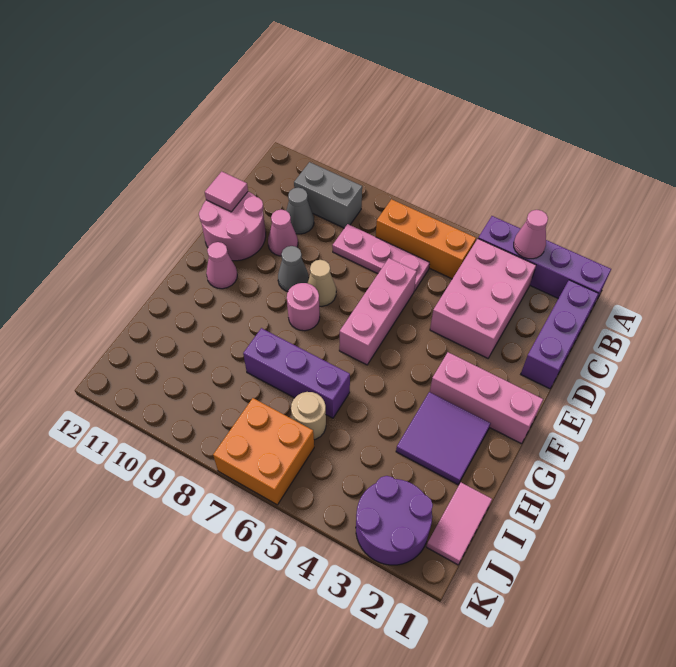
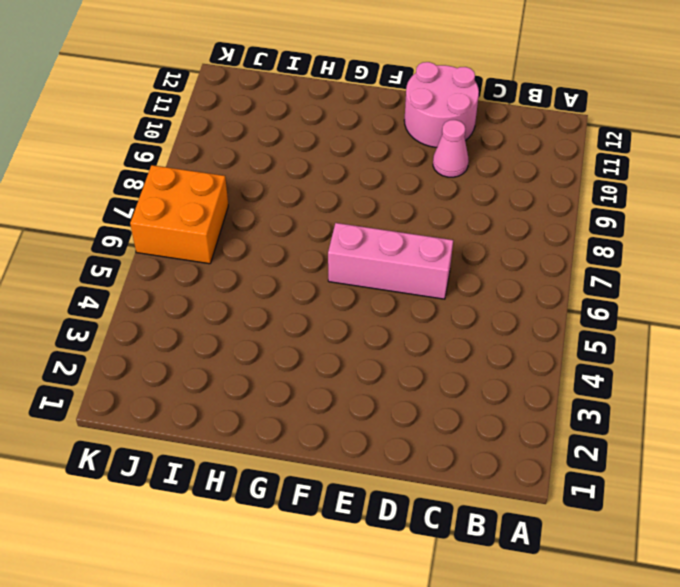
none -> purple brick A1:A4 level 1
none -> purple brick B1:D1 level 1
none -> pink brick B3:D4 level 1

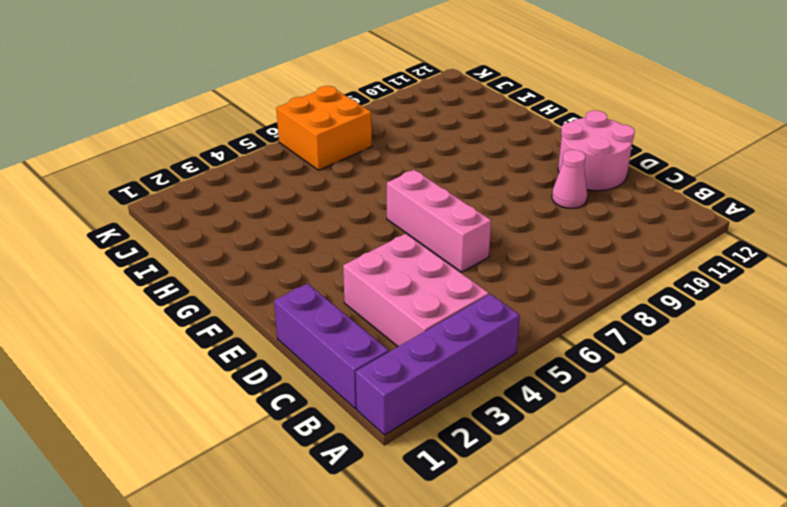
none -> orange brick B5:B7 level 1
none -> grey brick B9:B10 level 1
none -> pink plate C6:C8 level 1

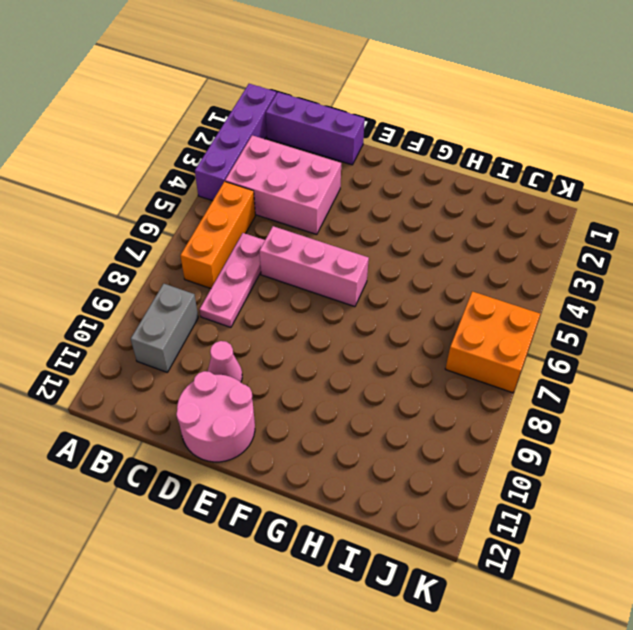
none -> grey cone C10 level 1
none -> tan cone E8 level 1
none -> grey cone E9 level 1

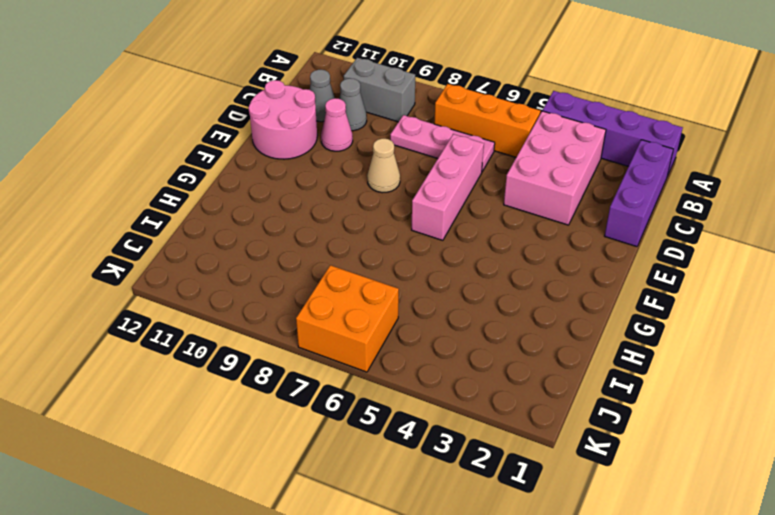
grey cone C11 level 1 -> grey cone E9 level 1
none -> pink brick F1:F3 level 1
none -> pink round brick F8 level 1
none -> pink cone F11 level 1

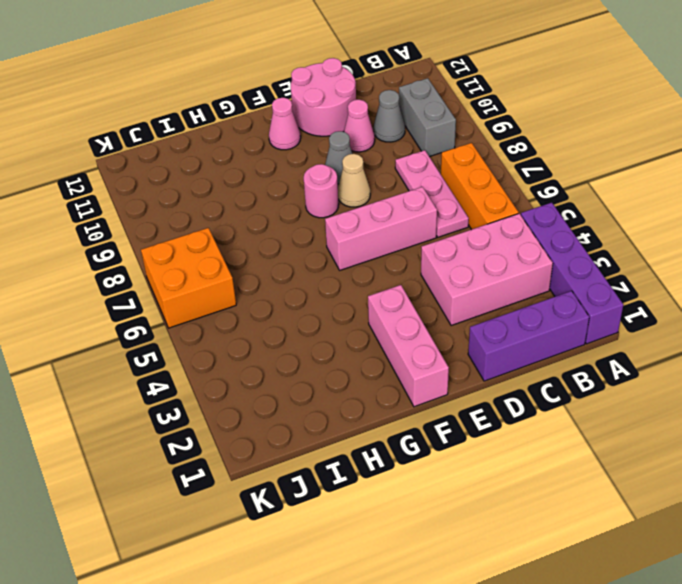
none -> purple tile G2:H3 level 1
none -> purple brick H6:H8 level 1
none -> pink tile I1:J1 level 1

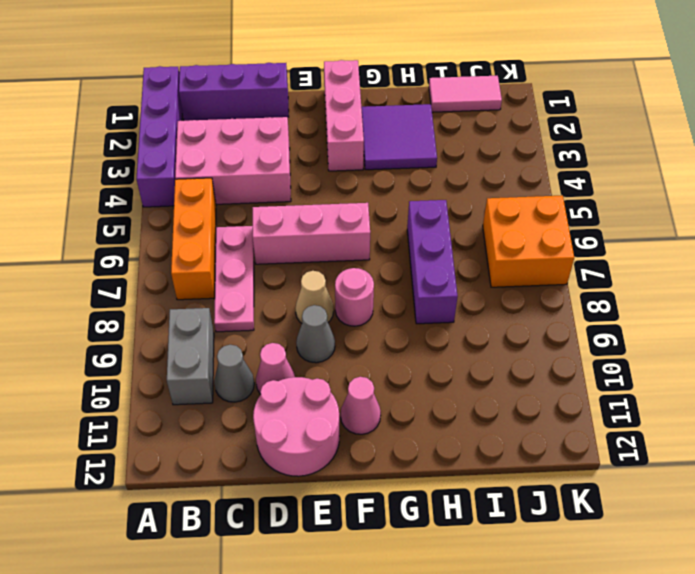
none -> tan round brick I6 level 1
none -> purple round brick J2:K3 level 1
none -> pink cone A3 level 2

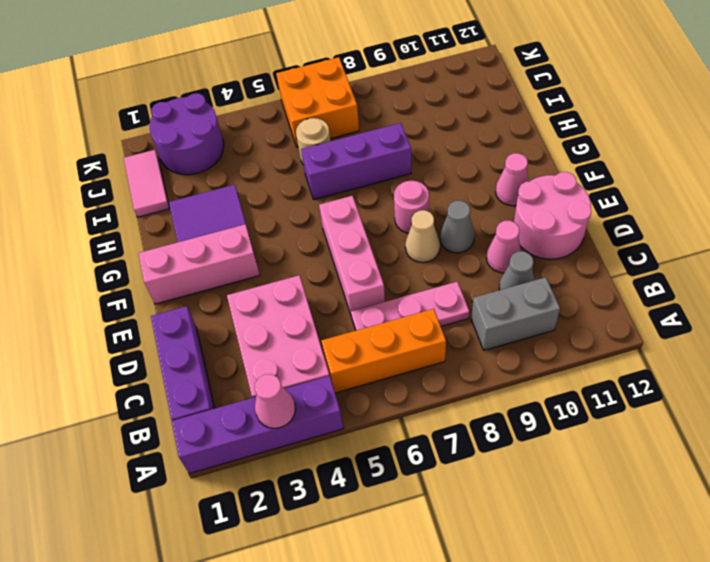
none -> pink tile D12 level 2

